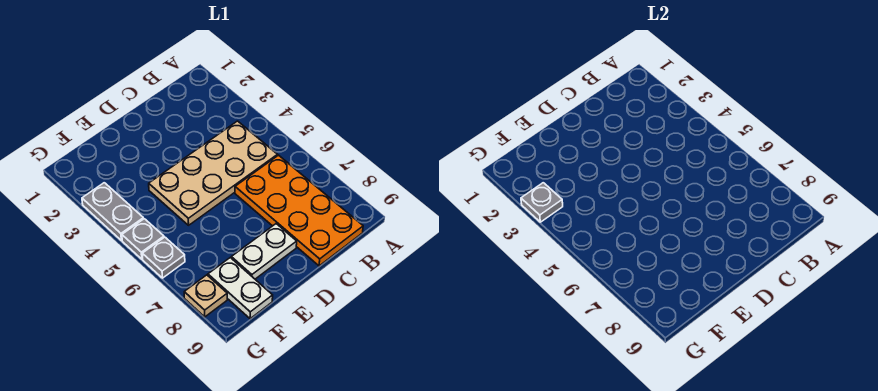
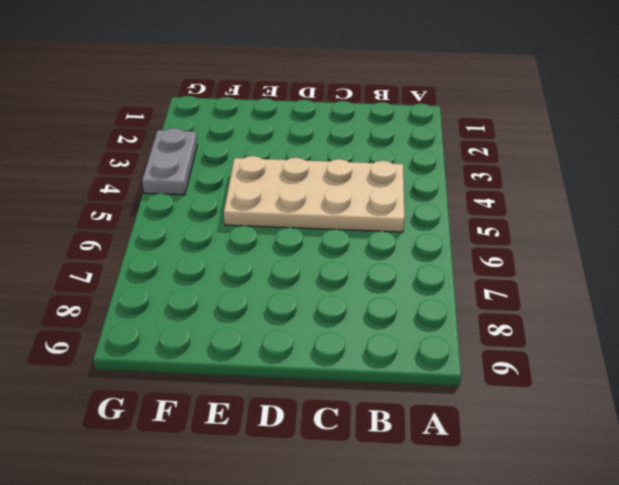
none -> orange plate B6:C9 level 1
none -> white plate D8:E8 level 1

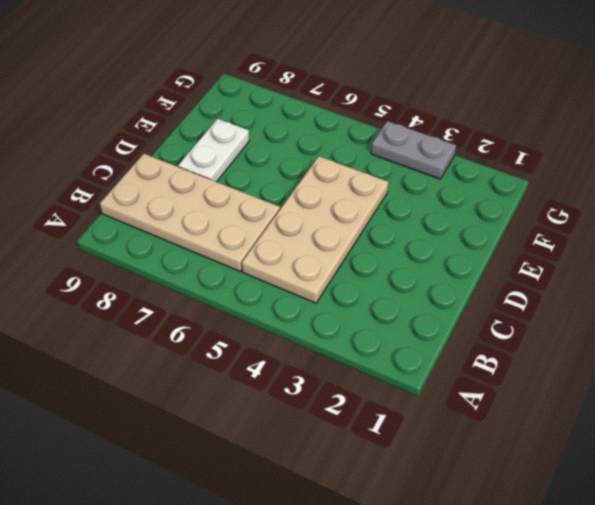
tan plate B6:C9 level 1 -> orange plate B6:C9 level 1
none -> white plate F8:F9 level 1
none -> grey plate G5 level 1

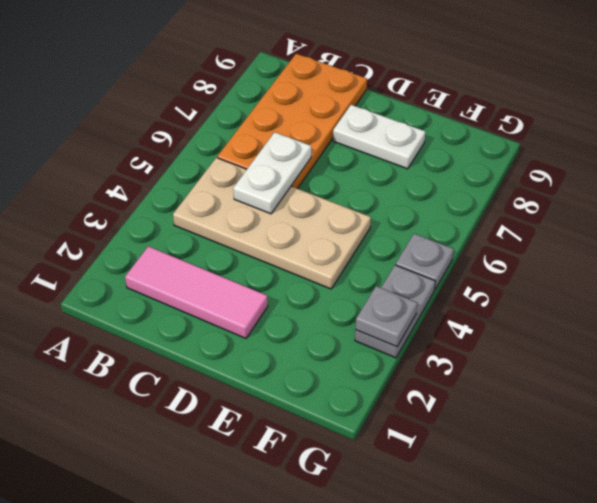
pink tile B2:D2 level 1 -> none
white plate C5:C6 level 2 -> white plate F8:F9 level 1
none -> grey plate G6 level 1
none -> tan plate G8 level 1

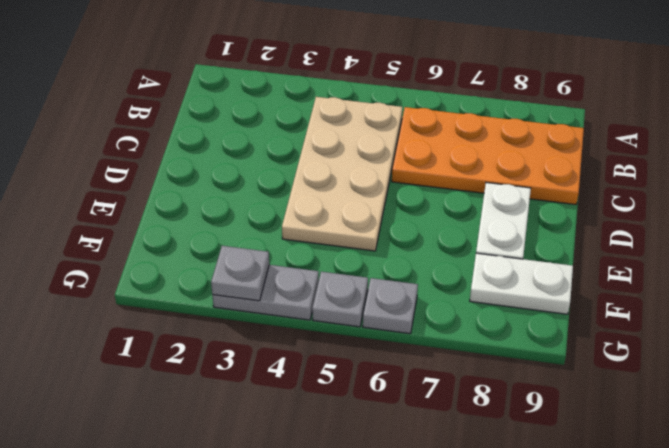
none -> tan plate G8 level 1

